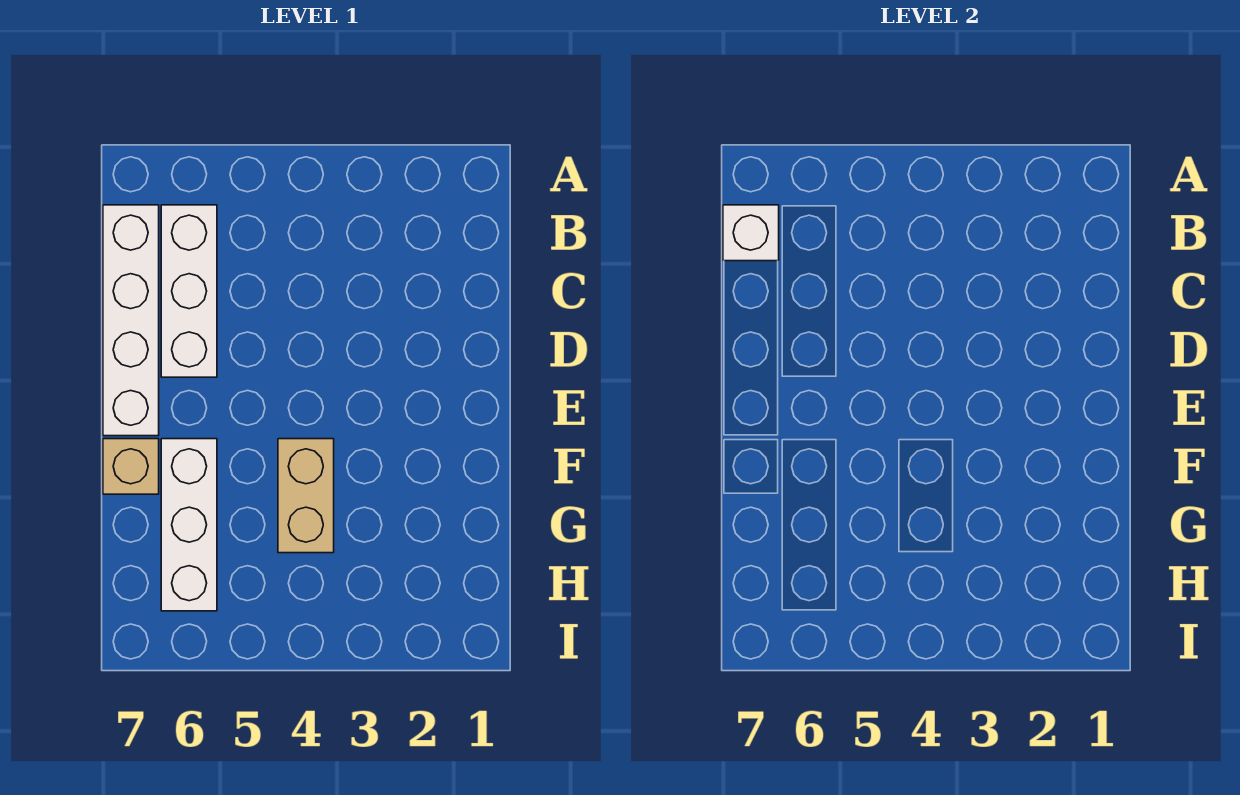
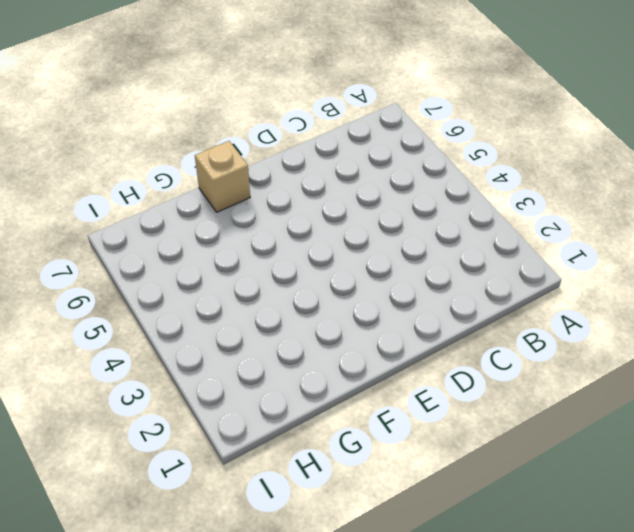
none -> white brick B6:D6 level 1
none -> white brick B7:E7 level 1

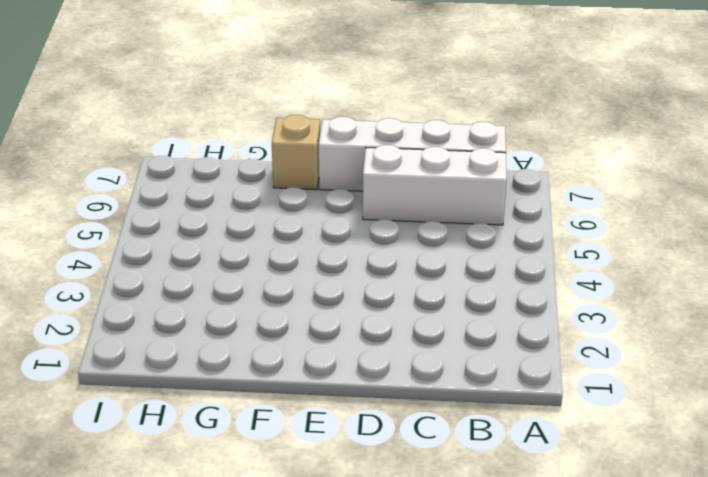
none -> tan brick F4:G4 level 1
none -> white brick F6:H6 level 1

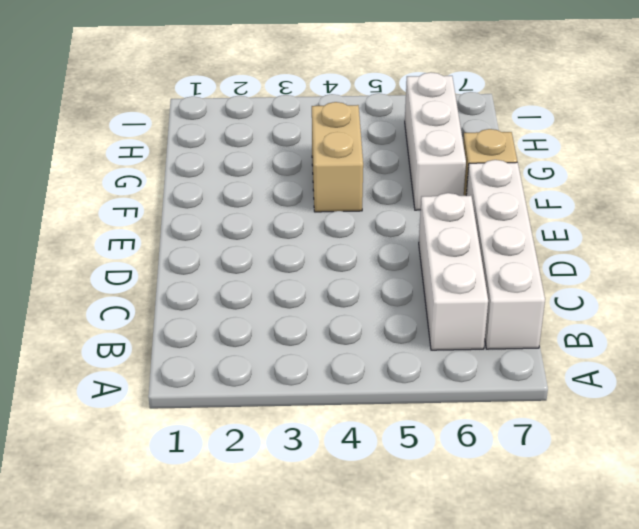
none -> white brick B7 level 2

